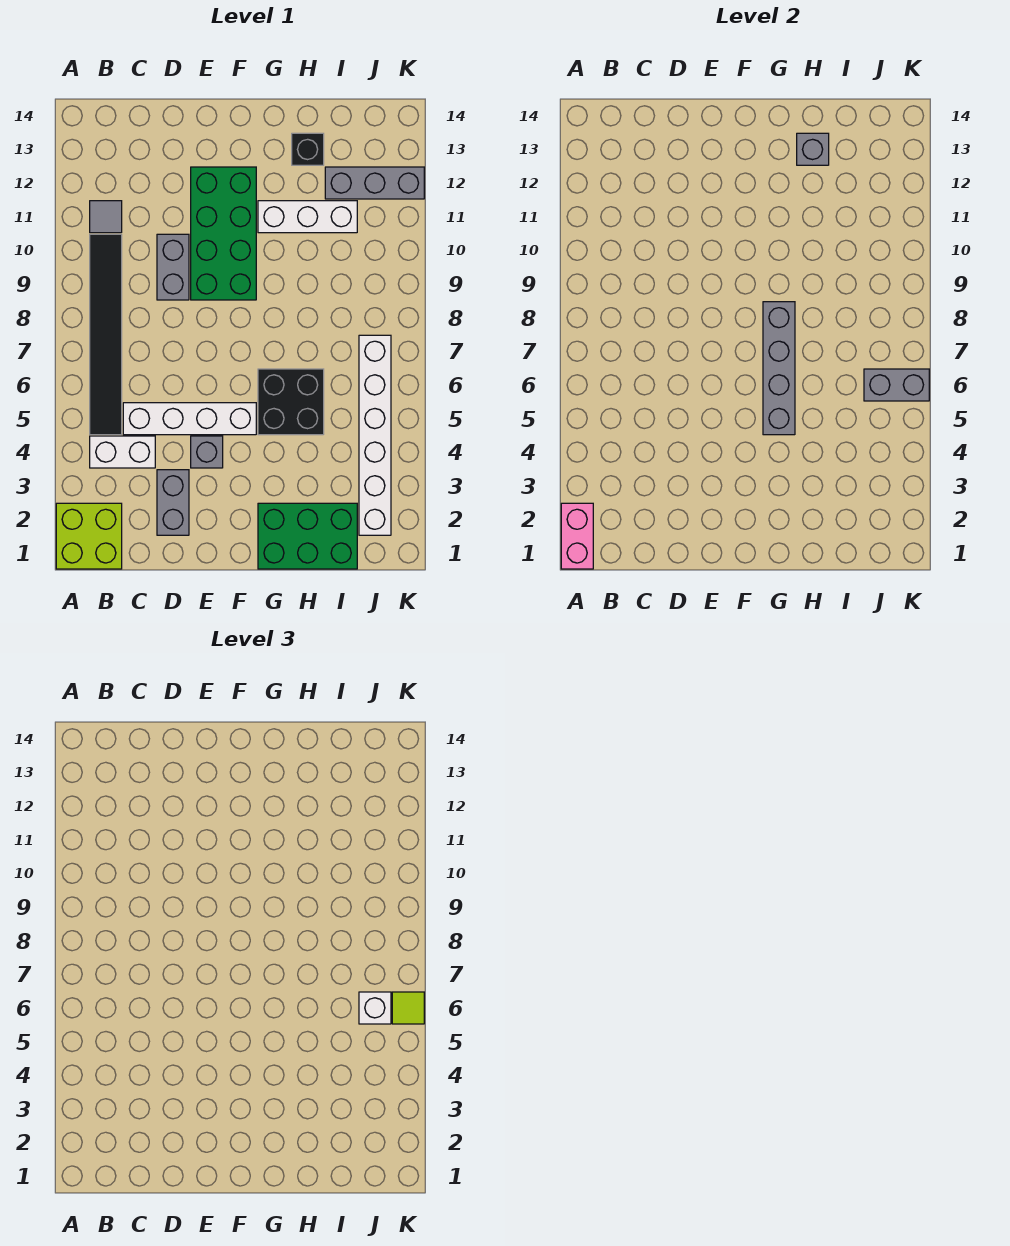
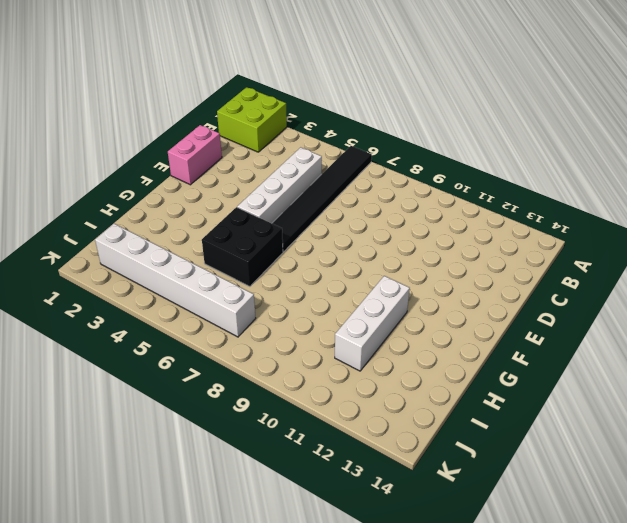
black tile A6:F6 level 1 -> black tile B5:B10 level 1
pink brick D1:E1 level 1 -> pink brick A1:A2 level 2
none -> white brick B4:C4 level 1
none -> grey tile B11 level 1
none -> grey brick D2:D3 level 1

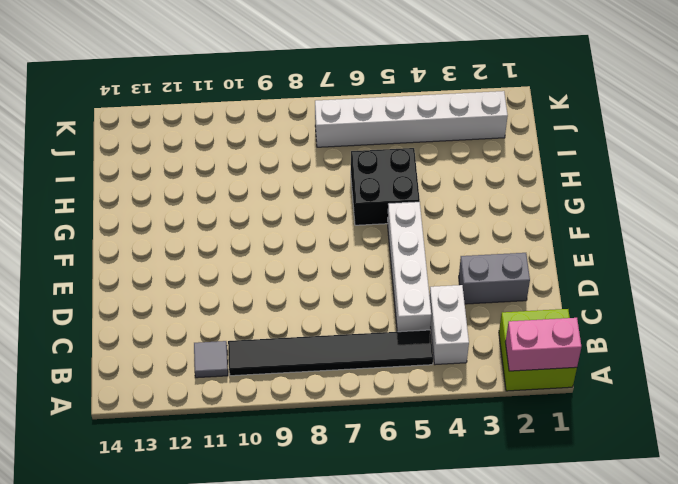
none -> grey brick D9:D10 level 1
none -> grey brick E4 level 1
none -> green brick E9:F12 level 1

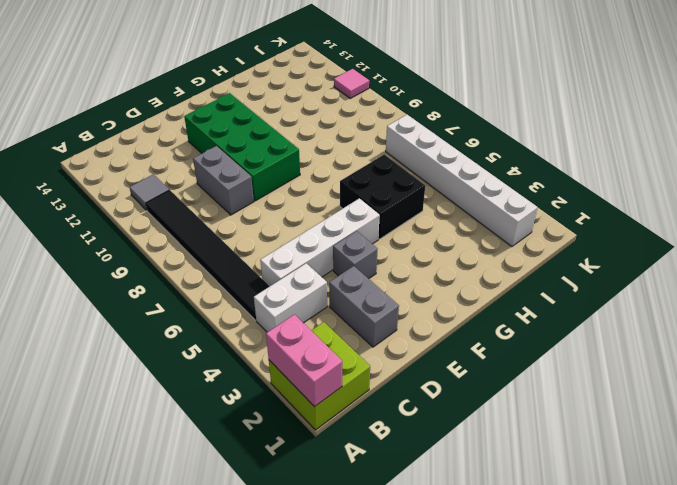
pink tile K11 level 1 -> none
none -> green brick G1:I2 level 1
none -> white brick G11:I11 level 1
none -> black brick H13 level 1

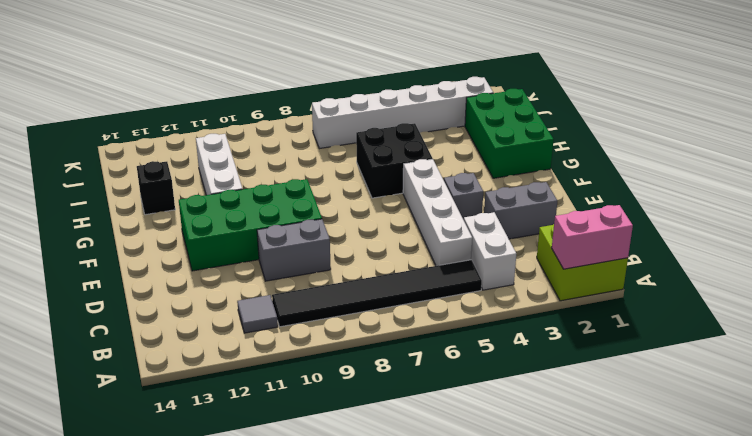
none -> grey brick I12:K12 level 1
none -> grey brick G5:G8 level 2
none -> grey brick H13 level 2

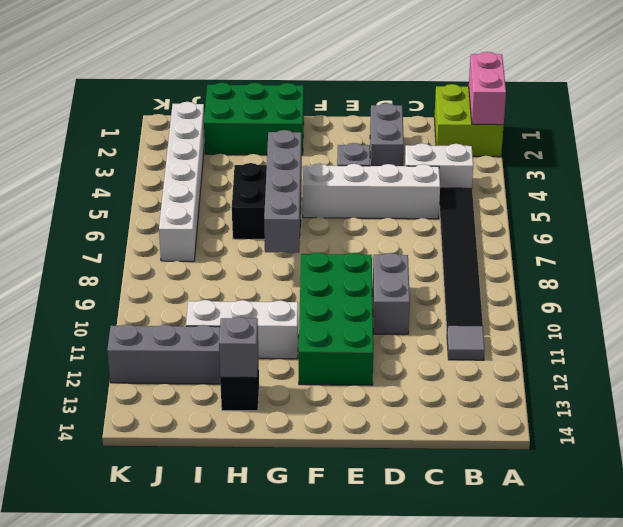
none -> grey brick J6:K6 level 2
none -> white brick J6 level 3
none -> lime tile K6 level 3

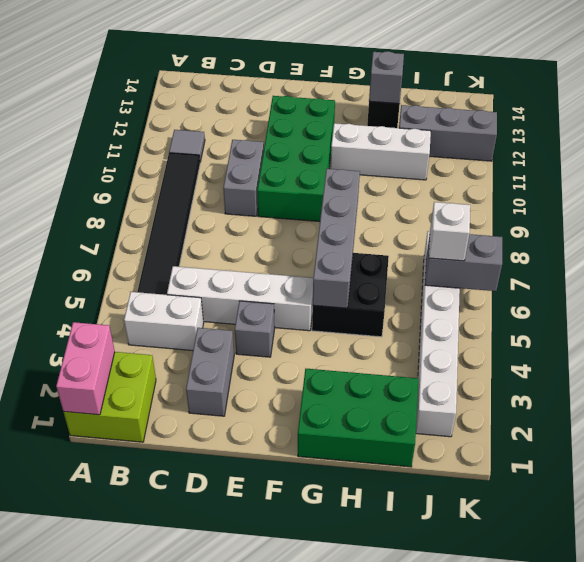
none -> lime tile K6 level 3

